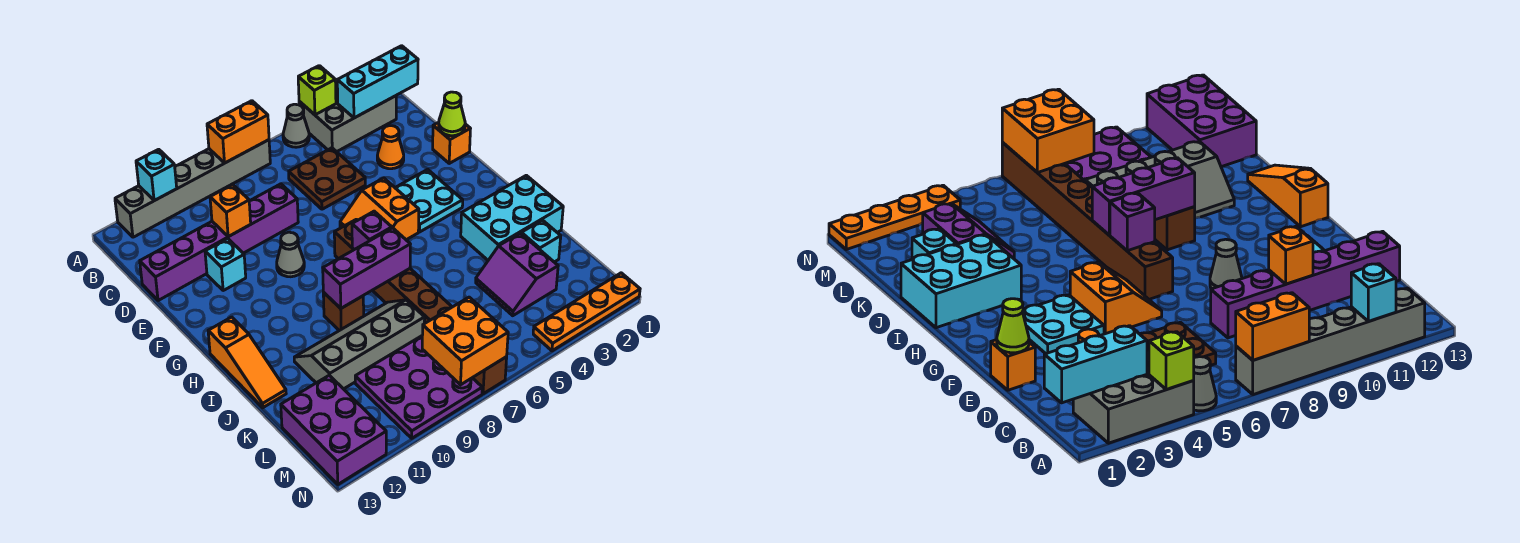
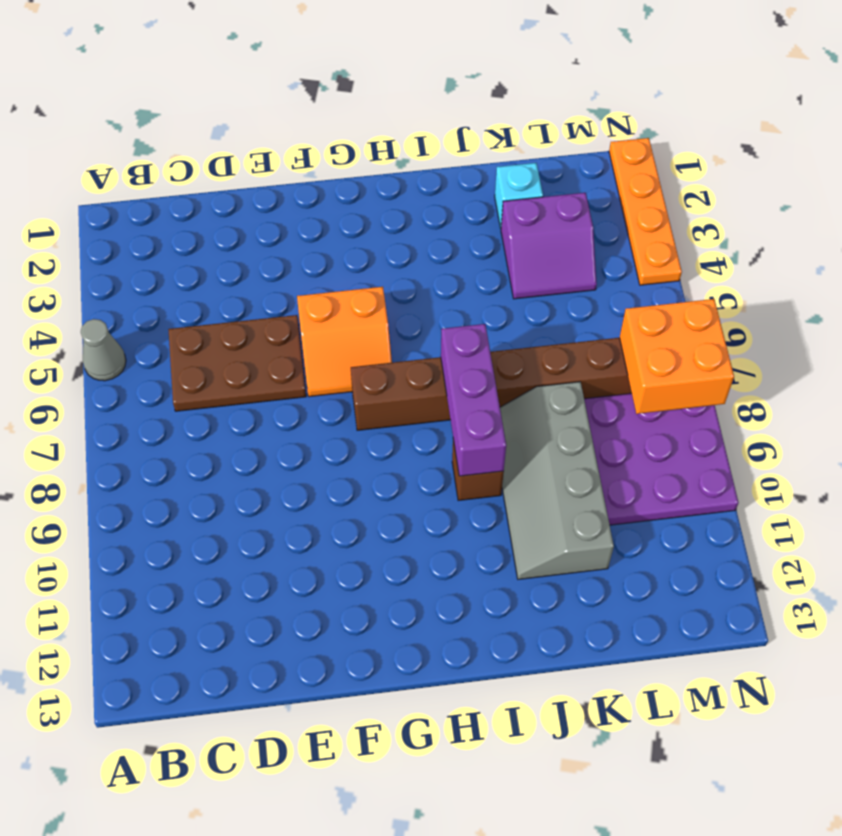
brown plate C5:E6 level 1 -> brown plate C5:D6 level 1
none -> grey brick A2:B4 level 1
none -> grey brick A7:A12 level 1
none -> orange cone D3 level 1
none -> purple brick D8:D13 level 1

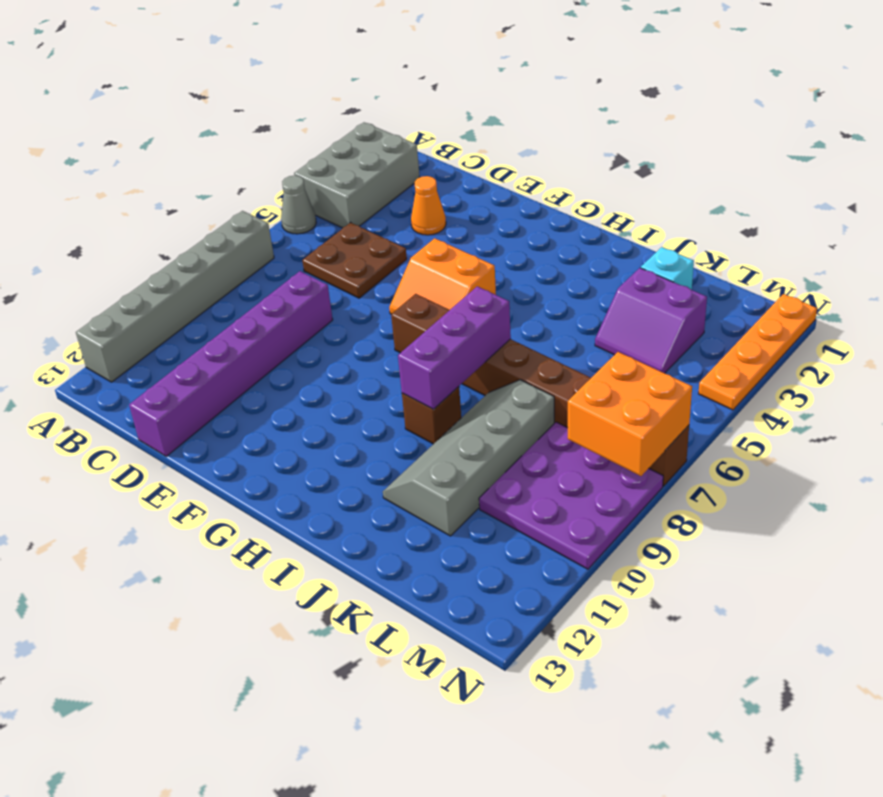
none -> orange brick E1 level 1
none -> cyan brick E11 level 1
none -> cyan plate F3:G4 level 1
none -> grey cone F9 level 1

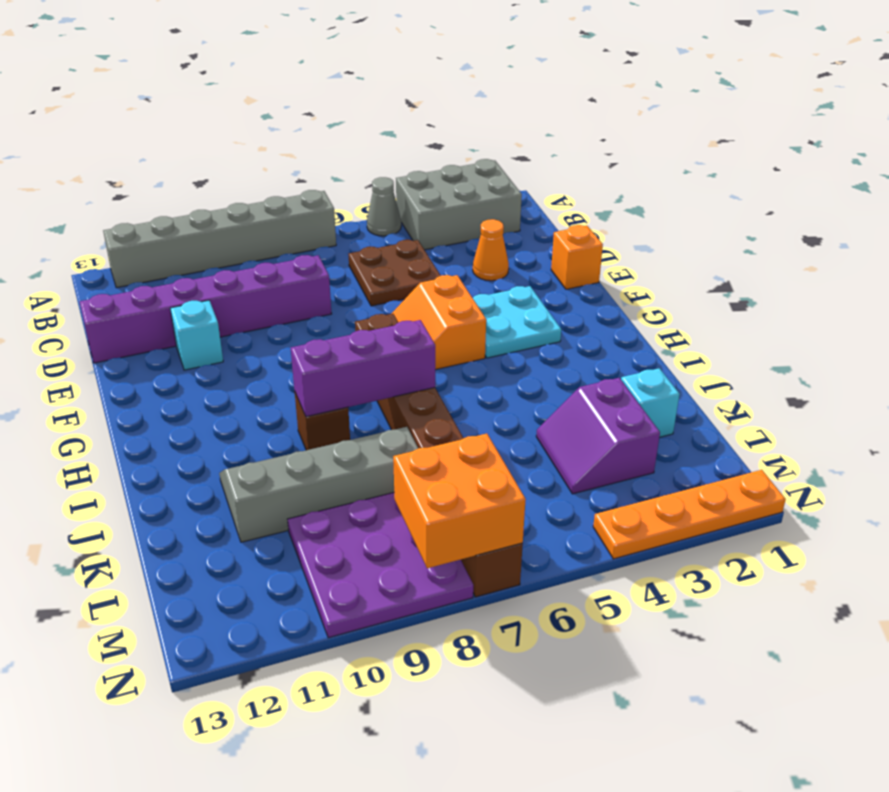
none -> grey cone F9 level 1
none -> orange slope H13:J13 level 1 top H
none -> cyan brick I1:J3 level 1
none -> purple brick L12:N13 level 1

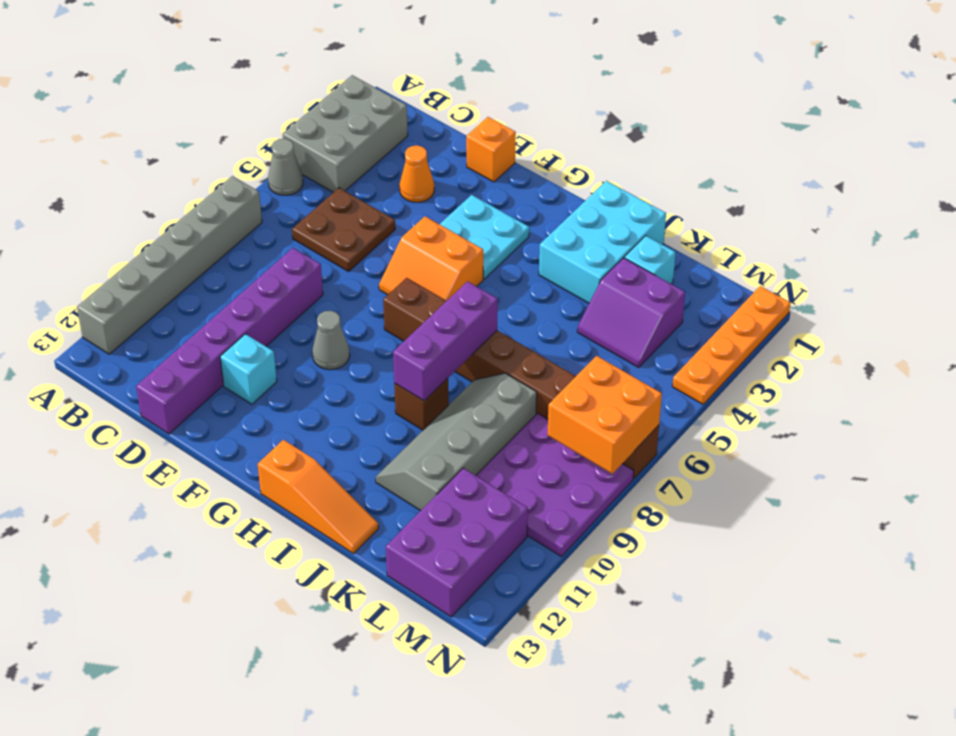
purple brick L11:M13 level 1 -> purple brick L12:N13 level 1
none -> lime brick A4 level 2
none -> orange brick A7:A8 level 2
none -> cyan brick A11 level 2
none -> cyan brick B1:B3 level 2

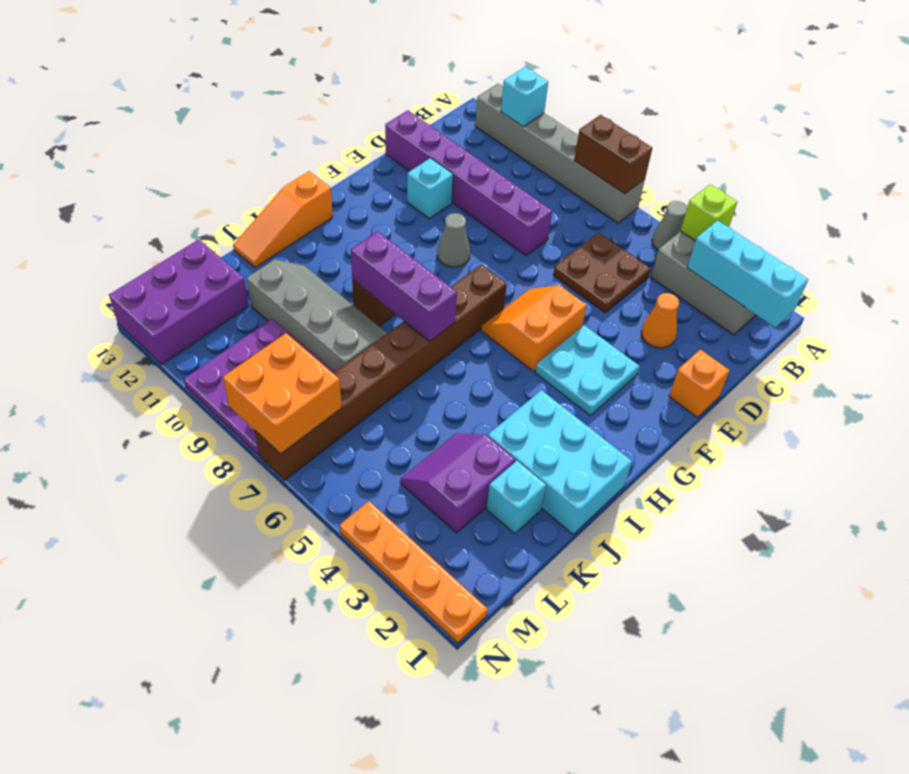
brown brick A7:A8 level 2 -> orange brick A7:A8 level 2
none -> orange brick D10 level 2
none -> lime cone E1 level 2
none -> purple brick H7 level 2

